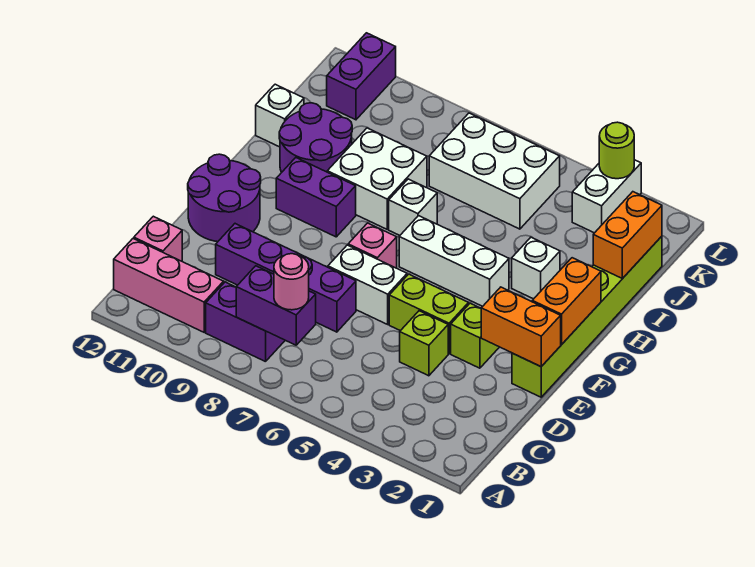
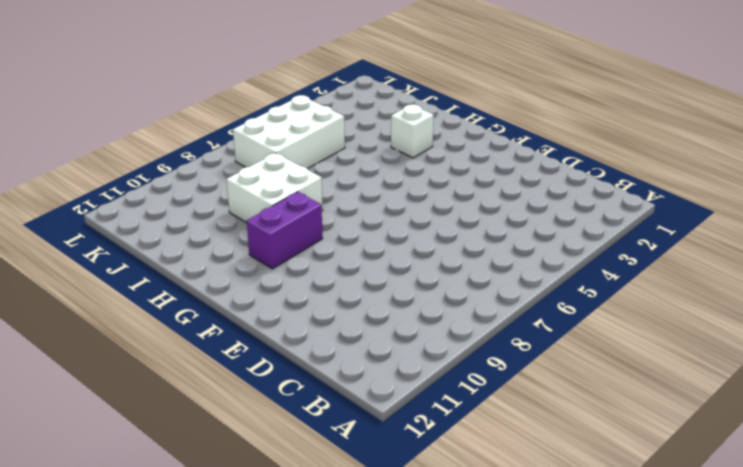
none -> purple brick B8:B9 level 1
none -> pink brick B10:B12 level 1
none -> pink brick C12 level 1

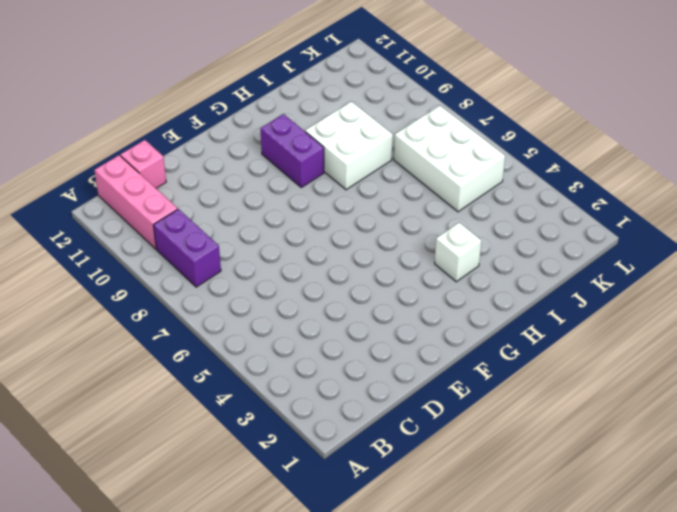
none -> lime brick D4 level 1
none -> purple brick D7:D10 level 1
none -> lime brick E1:J1 level 1

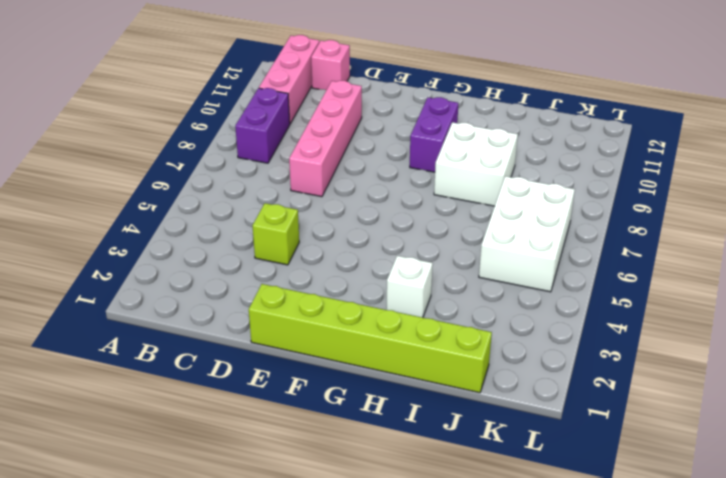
pink brick D7:D10 level 1 -> purple brick D7:D10 level 1
none -> lime brick E3 level 1
none -> lime brick E4:E5 level 1
none -> white brick E6:E7 level 1

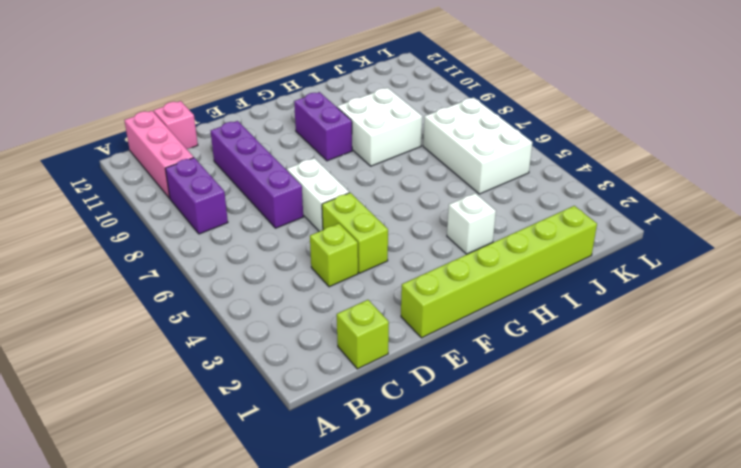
lime brick C1 level 1 -> lime brick E3 level 1
none -> purple round brick E11:F12 level 1
none -> pink brick F7 level 1
none -> white brick G4:G6 level 1

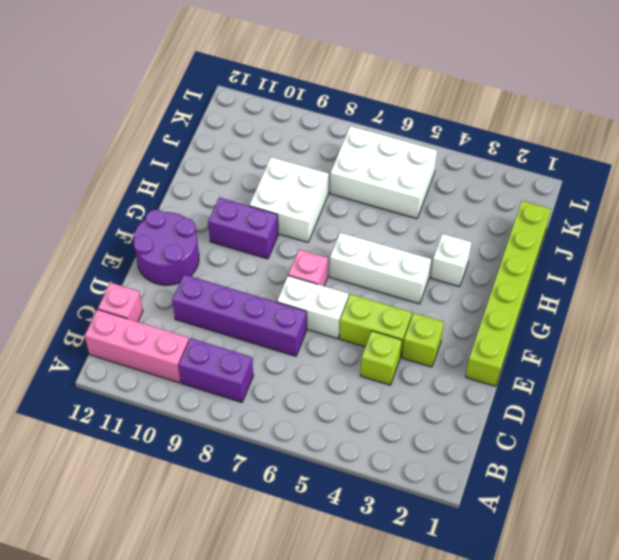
none -> white brick H7 level 1
none -> purple round brick H10:I11 level 1
none -> white brick I12 level 1

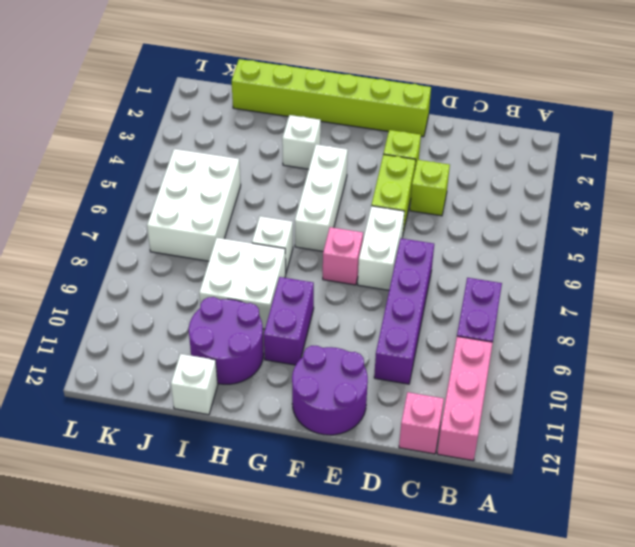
none -> white brick K3:L3 level 1
none -> purple brick K11:L11 level 1
none -> purple brick B7:B8 level 2

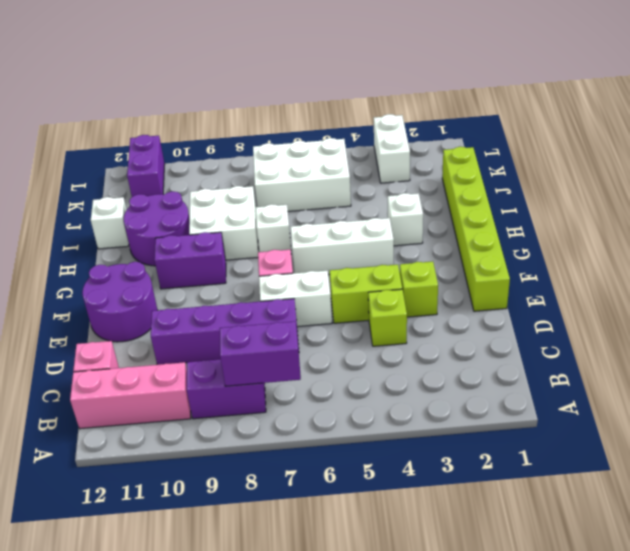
none -> orange brick E1:E2 level 2
none -> orange brick F1:G1 level 2
none -> orange brick I1:J1 level 2

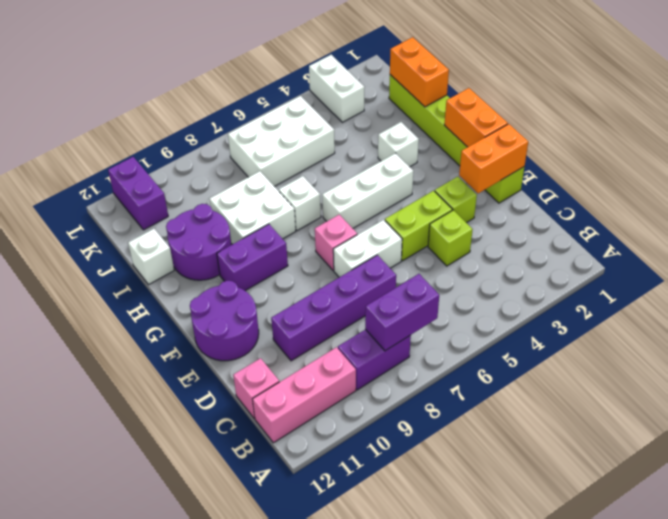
none -> lime round brick L3 level 2
none -> pink round brick B7 level 3

